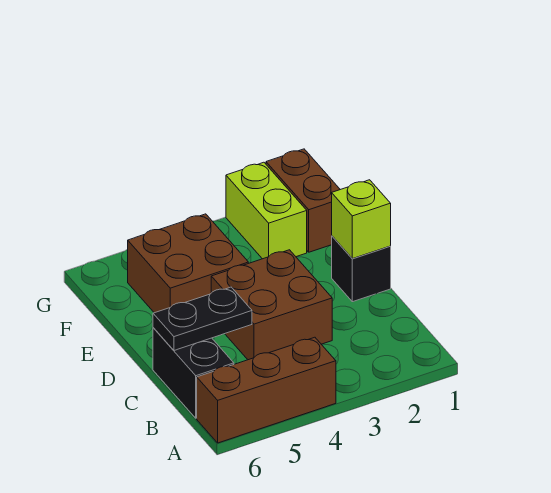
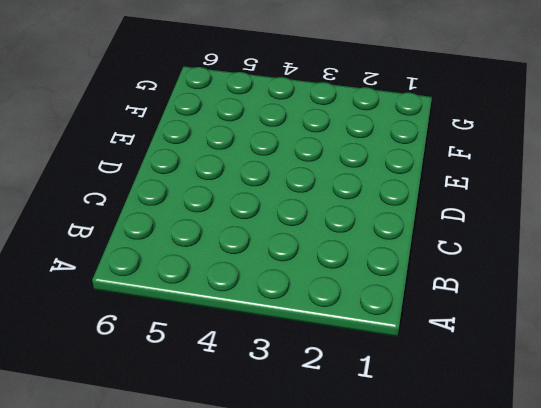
none -> brown brick A4:A6 level 1
none -> black brick B6:C6 level 1

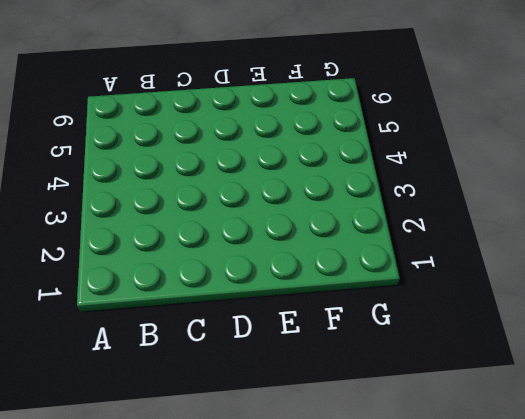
none -> brown brick A4:A6 level 1
none -> black brick B6:C6 level 1

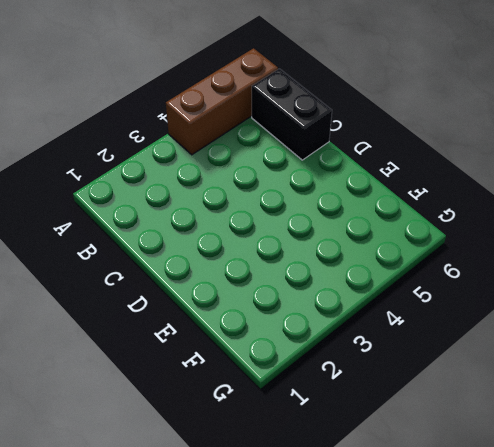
none -> brown brick C3:D4 level 1
none -> black brick D1 level 1

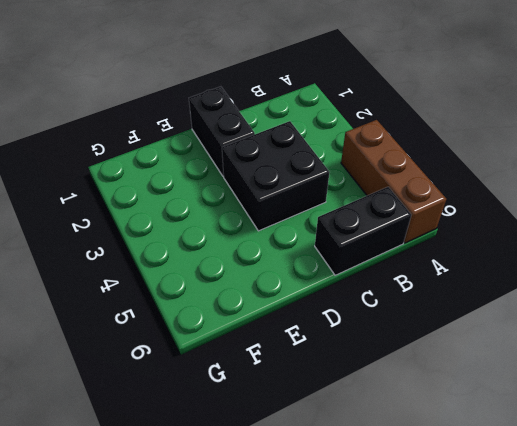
black brick C3:D4 level 1 -> brown brick C3:D4 level 1
black brick D1:D2 level 1 -> black brick D1 level 1
none -> brown brick E4:F5 level 1
none -> brown brick F1:G1 level 1

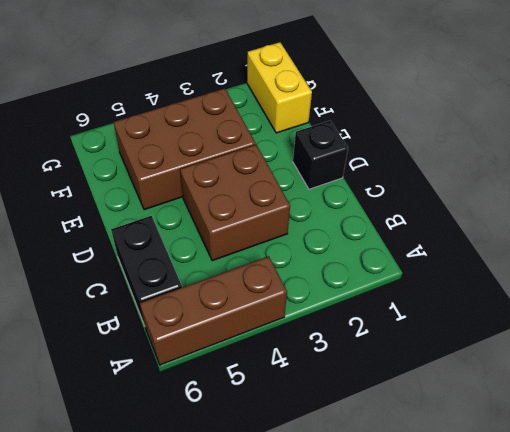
brown brick E3:F5 level 1 -> brown brick E4:F5 level 1
yellow brick F1:G1 level 1 -> brown brick F1:G1 level 1
none -> lime brick F2:G2 level 1
none -> black plate C5:C6 level 2

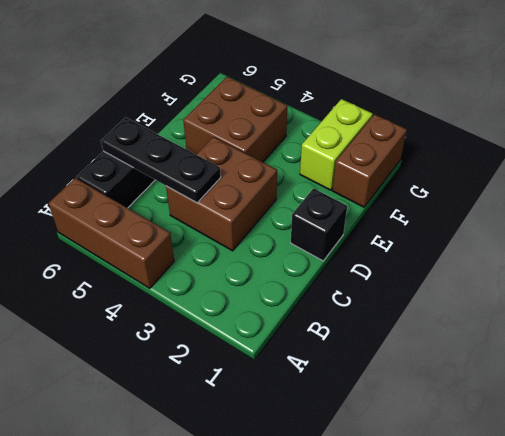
black plate C4:C6 level 2 -> black plate C5:C6 level 2
none -> lime brick D1 level 2

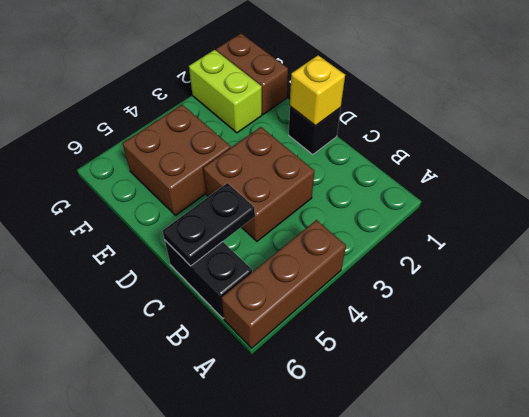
yellow brick D1 level 2 -> lime brick D1 level 2

